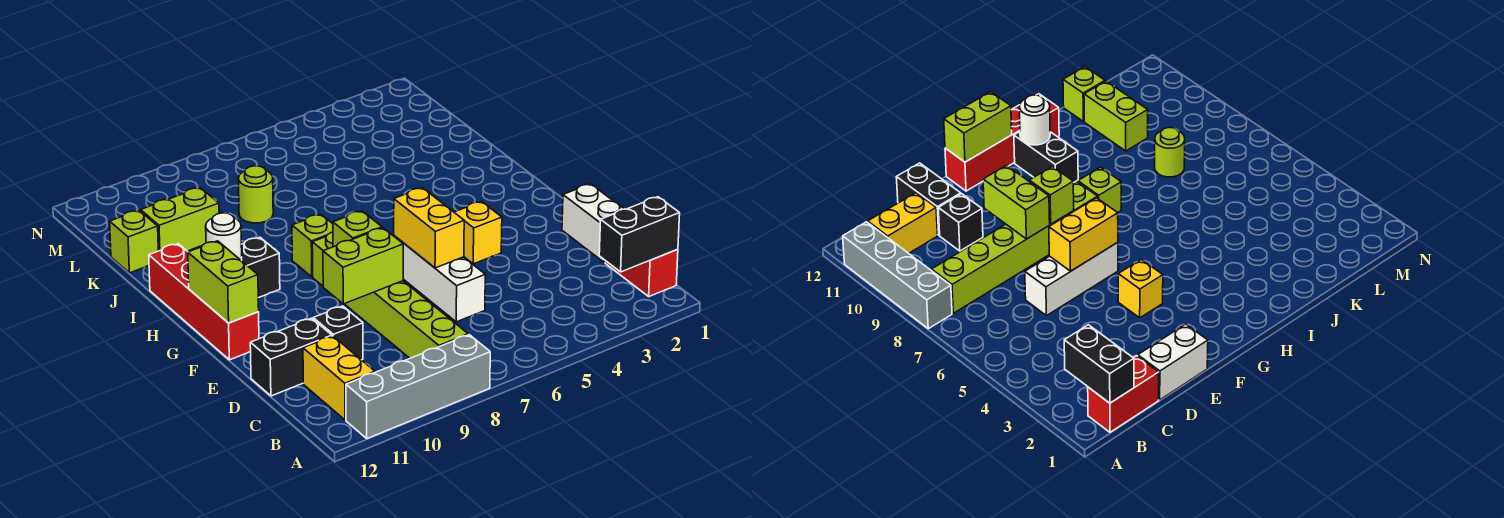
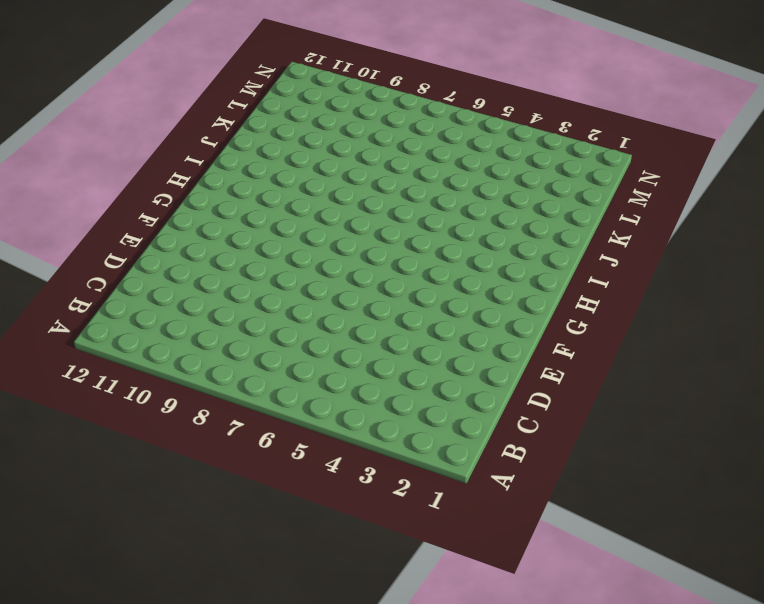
none -> grey brick A8:A11 level 1
none -> red brick B1:C1 level 1
none -> lime brick B8:G8 level 1

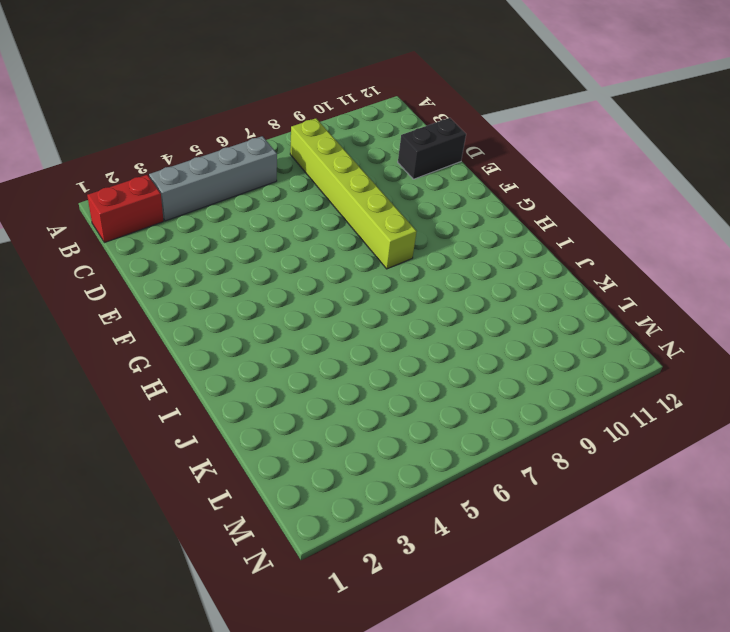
red brick B1:B2 level 1 -> red brick B1:C1 level 1
grey brick B3:B6 level 1 -> grey brick A8:A11 level 1
none -> yellow brick B11:C11 level 1
none -> white brick D1:E1 level 1
none -> white brick D6:F6 level 1

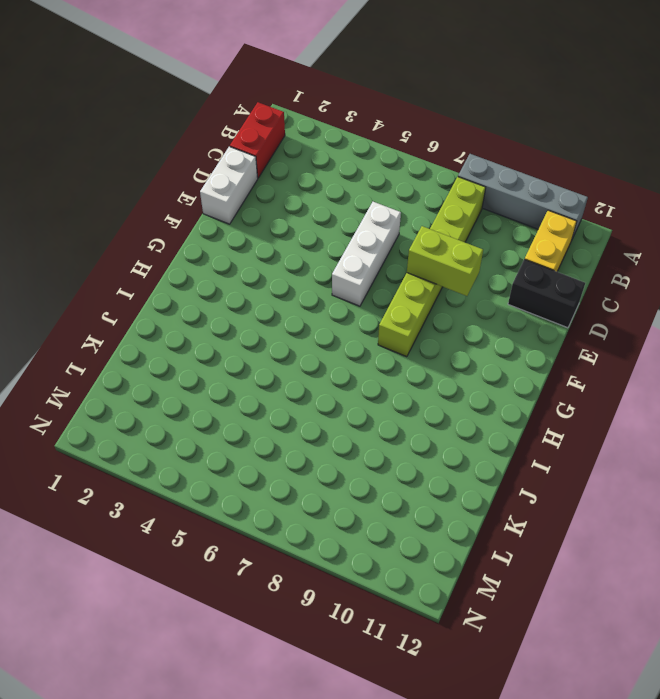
none -> black brick D10 level 1
none -> yellow brick F4 level 1
none -> red brick F12:I12 level 1

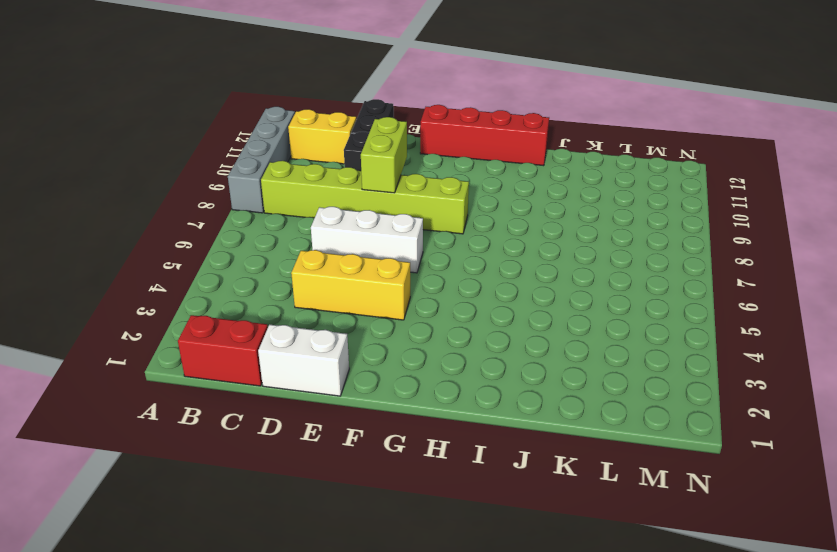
yellow brick D4:F4 level 1 -> yellow brick F4 level 1
none -> lime brick H8 level 1
none -> black brick H10:H11 level 1
none -> lime round brick K8 level 1

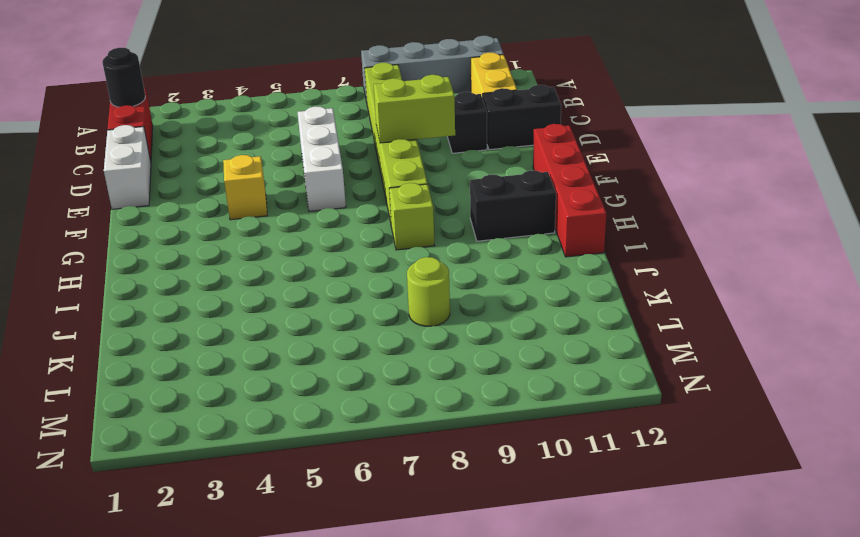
black round brick B1 level 2 -> black brick B1:B2 level 2
none -> lime brick K10:K11 level 1
none -> lime brick K12 level 1
none -> yellow brick E6:F6 level 2

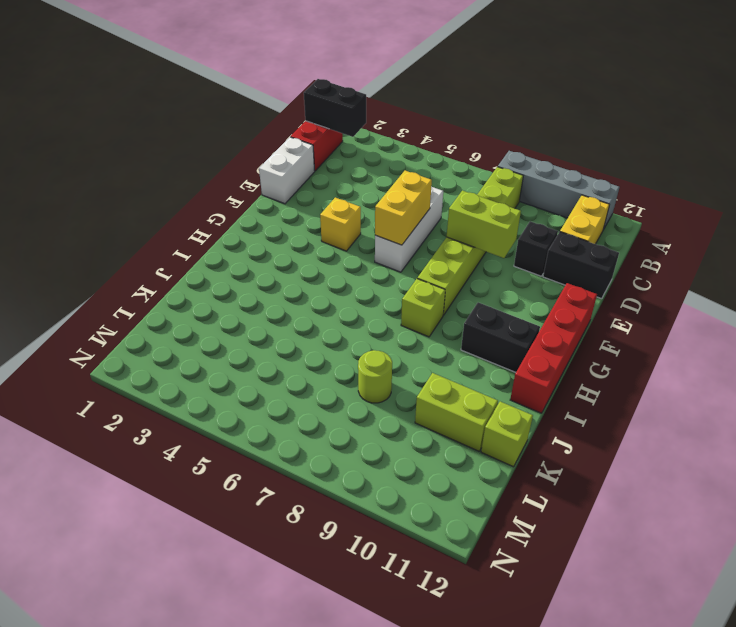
none -> lime brick F8 level 2
none -> lime brick F12:G12 level 2
none -> white round brick H11 level 2

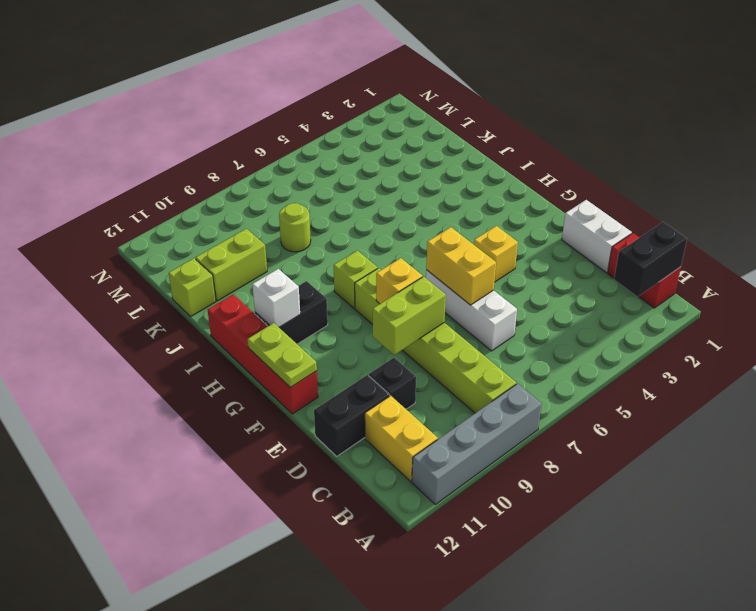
yellow brick F8 level 2 -> lime brick F8 level 2
lime plate F12:G12 level 2 -> lime brick F12:G12 level 2
white brick H11 level 2 -> white round brick H11 level 2

